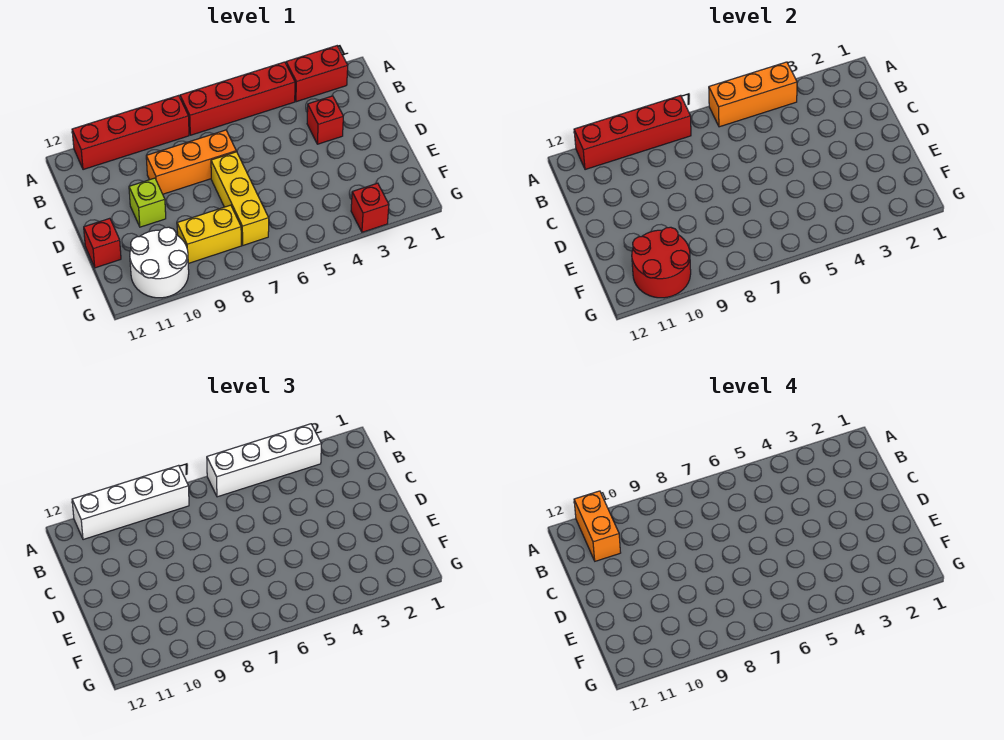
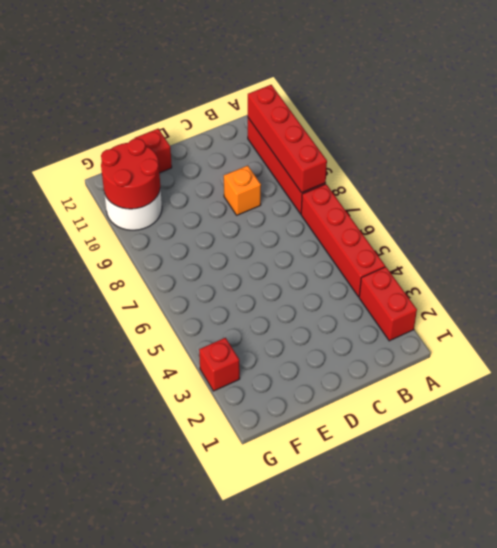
orange brick C9 level 1 -> orange brick C7:C9 level 1
none -> red brick C3 level 1
none -> yellow brick D7:F7 level 1
none -> lime brick D10 level 1

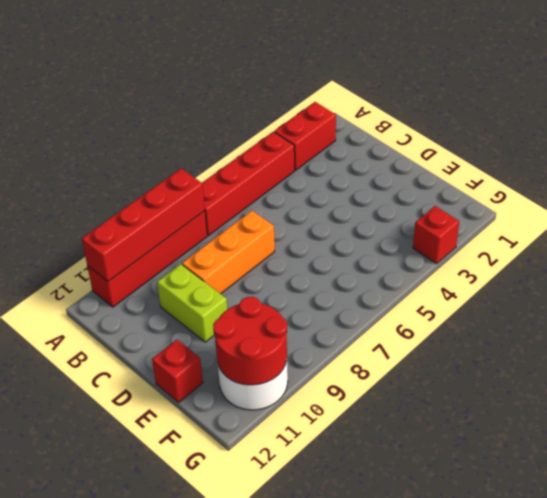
lime brick C10:D10 level 1 -> lime brick D10 level 1
none -> red brick C3 level 1
none -> yellow brick D7:F7 level 1
none -> yellow brick F8:F9 level 1

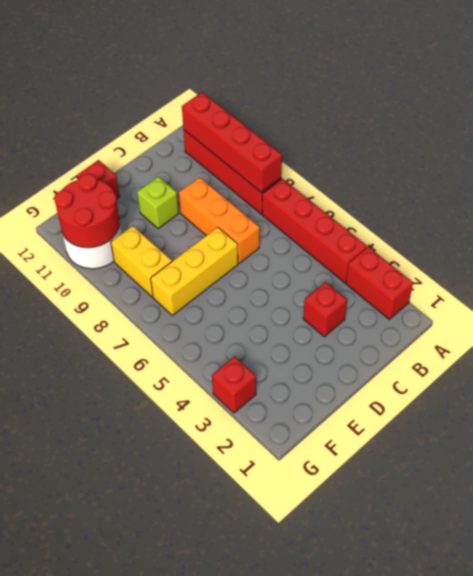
none -> orange brick A4:A6 level 2
none -> white brick A3:A6 level 3
none -> white brick A8:A11 level 3

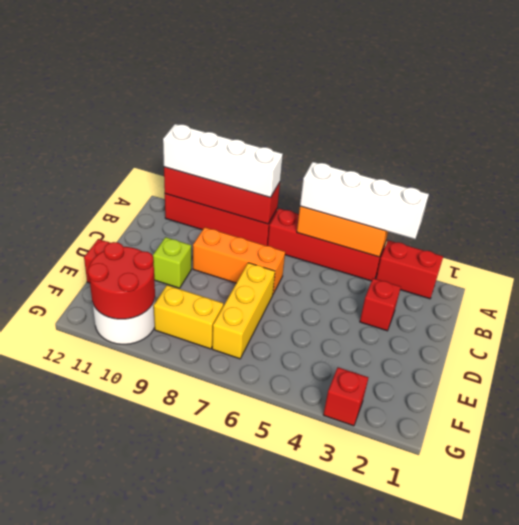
none -> orange brick A11:B11 level 4

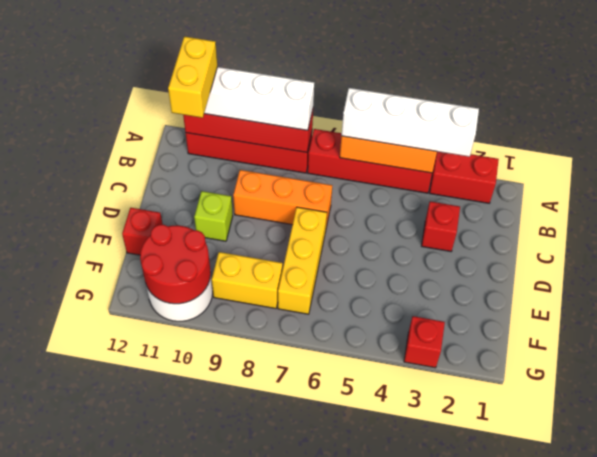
yellow brick A11:B11 level 4 -> orange brick A11:B11 level 4

